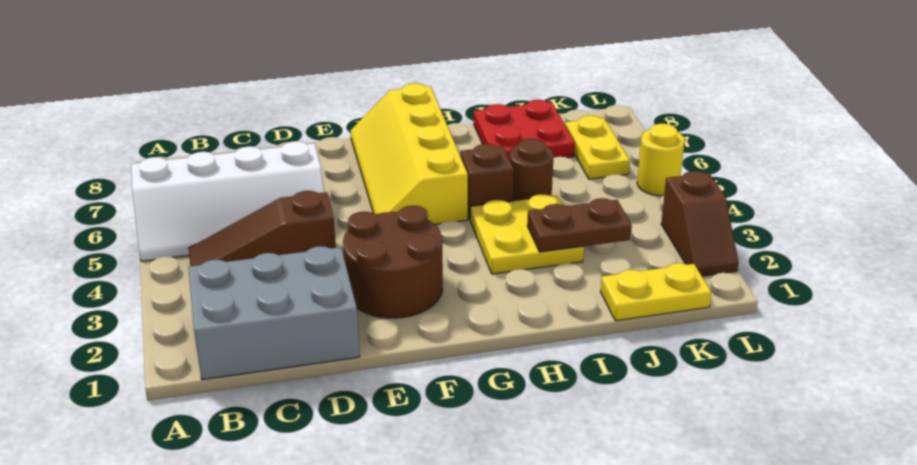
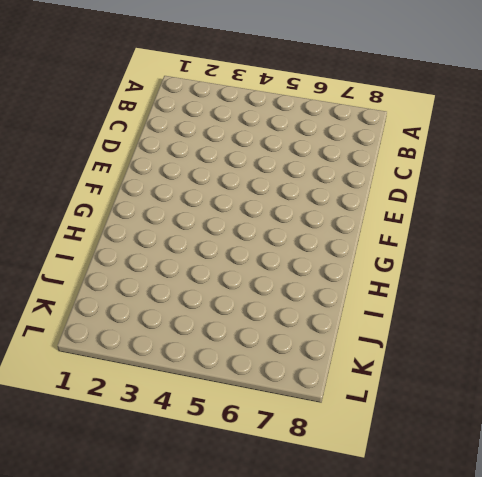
none -> white slope A5:D6 level 1 top 6
none -> grey brick B1:D2 level 1
none -> brown slope B4:D4 level 1 top D

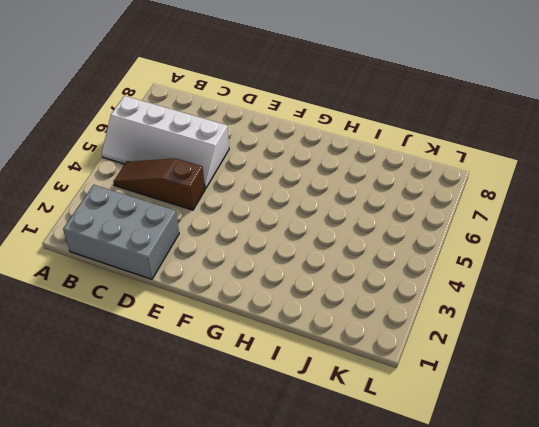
none -> brown round brick E2:F3 level 1
none -> yellow slope F5:G8 level 1 top G
none -> yellow plate H3:I4 level 1

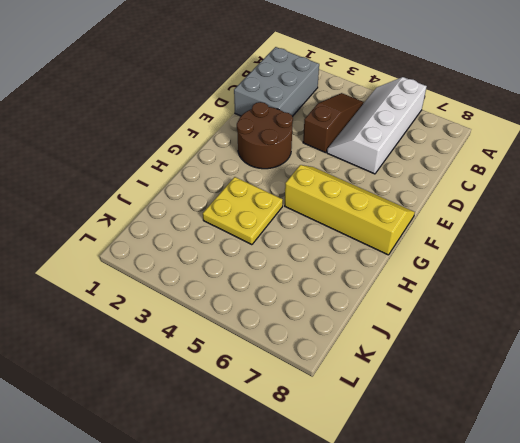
none -> brown brick H5 level 1
none -> brown round brick I5 level 1
none -> red plate I7:J8 level 1

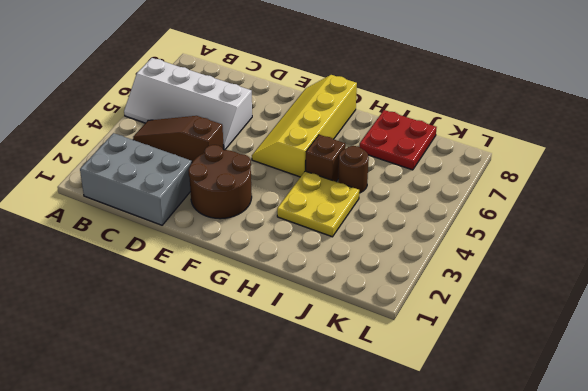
none -> yellow plate J1:K1 level 1
none -> yellow plate K6:K7 level 1
none -> brown slope L2:L3 level 1 top 3

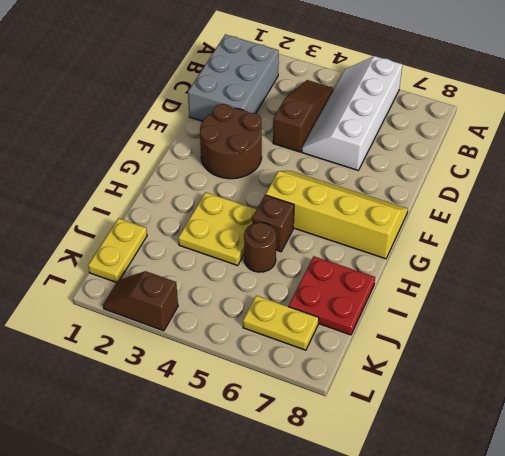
none -> yellow round brick L5 level 1
none -> brown plate I3:J3 level 2

